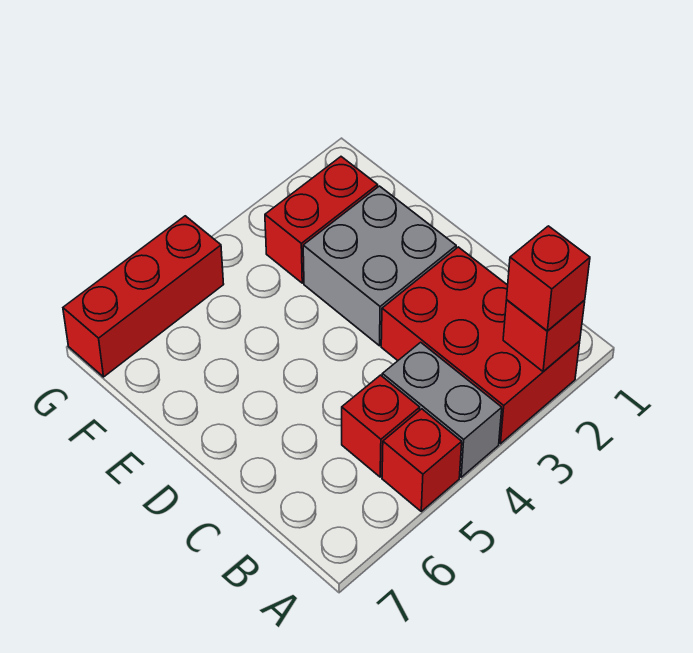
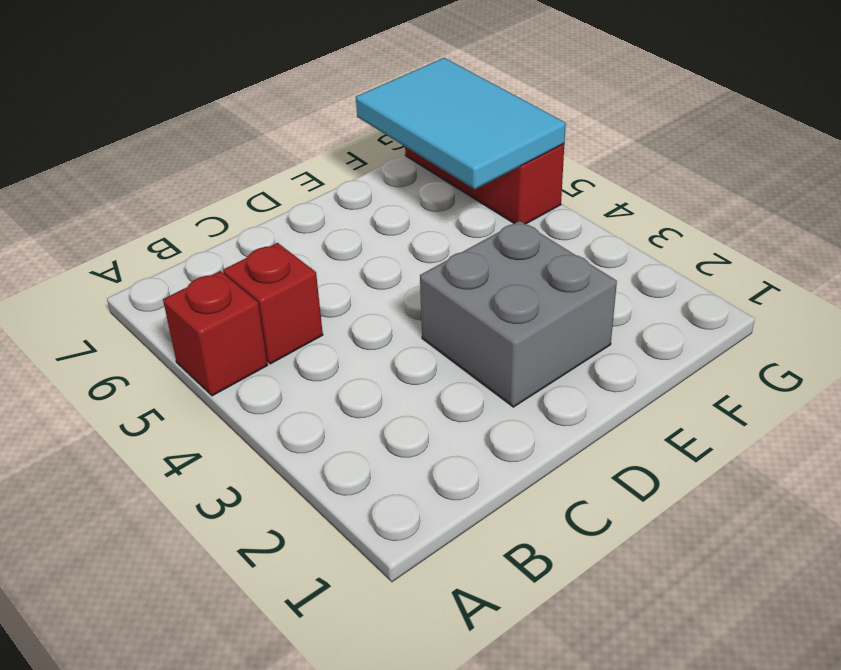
cyan tile F5:G7 level 2 -> none
none -> red brick A2:C3 level 1
none -> grey brick A4:B4 level 1

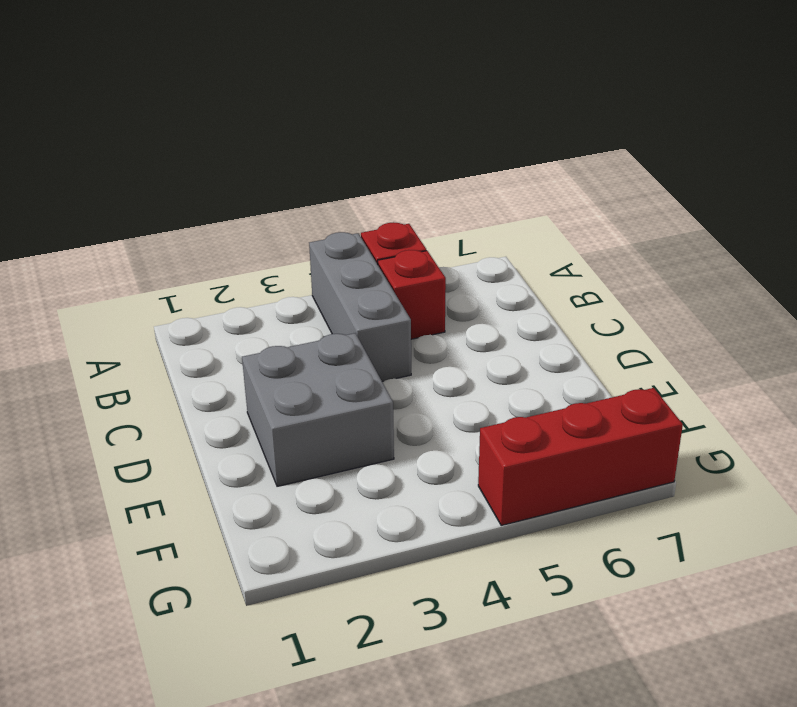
grey brick A4:C4 level 1 -> grey brick A4:B4 level 1
none -> red brick A2:C3 level 1
none -> red brick F2:F3 level 1

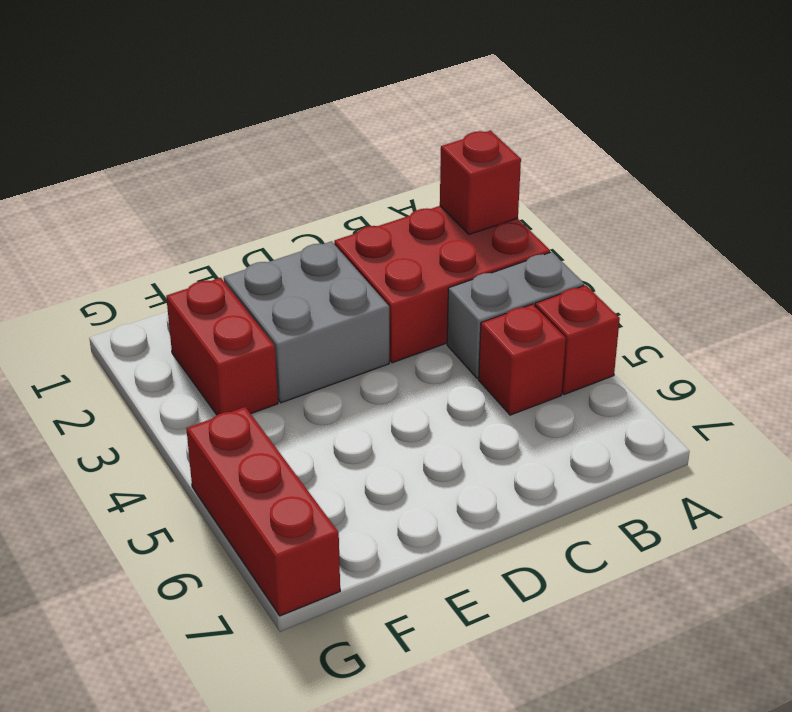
none -> red brick A2 level 3

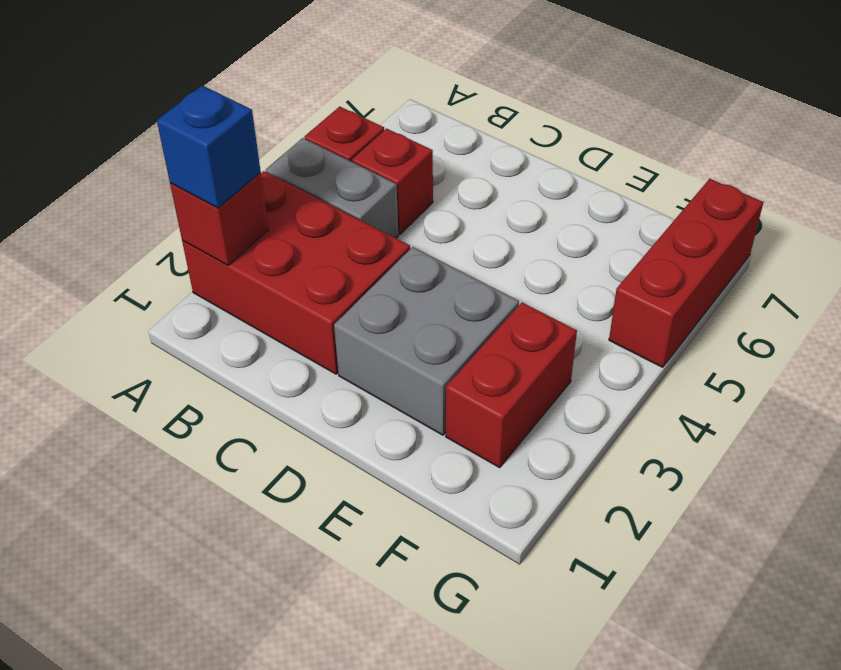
blue brick A2 level 3 -> red brick A2 level 3

